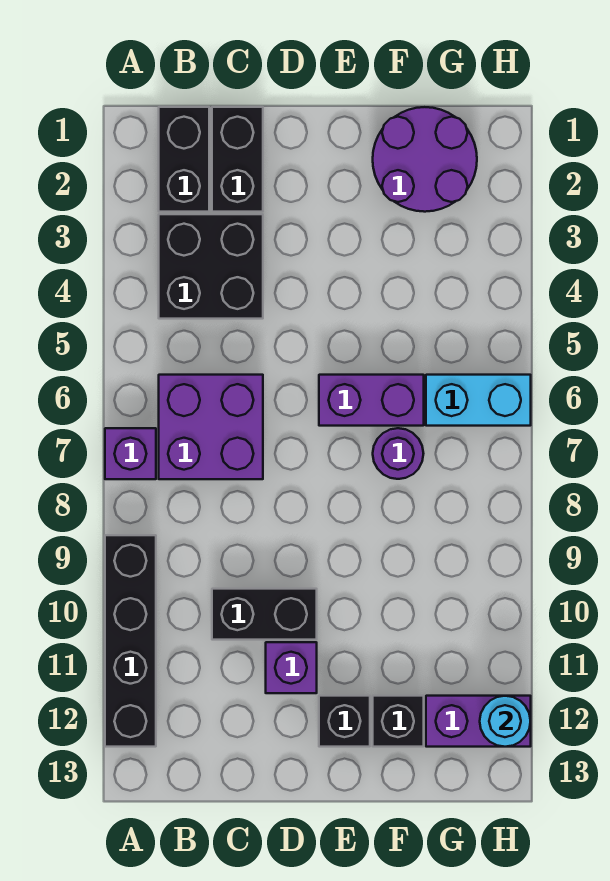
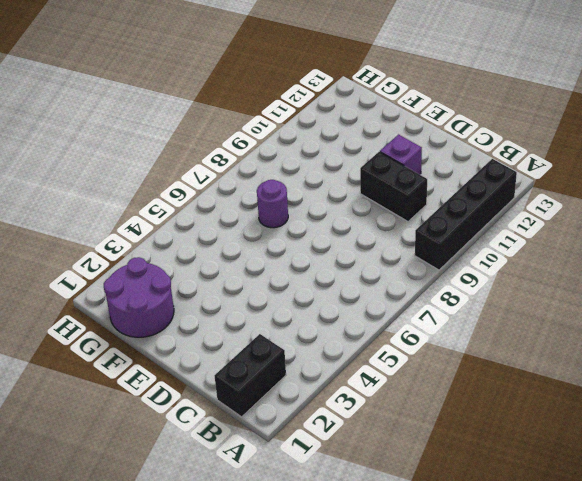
none -> purple brick A7 level 1
none -> black brick B3:C4 level 1
none -> purple brick B6:C7 level 1

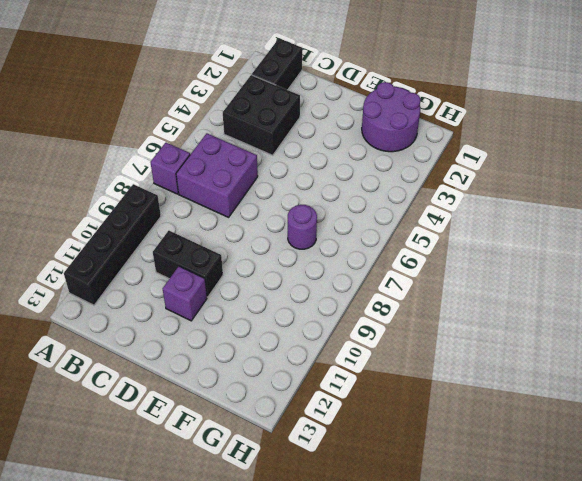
none -> black brick C1:C2 level 1
none -> purple brick E6:F6 level 1
none -> black brick E12 level 1

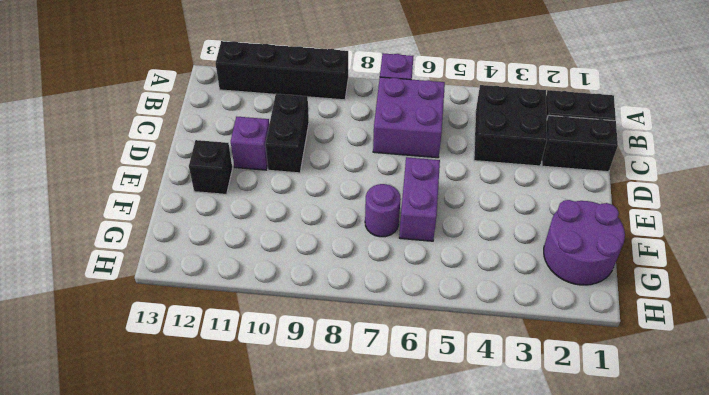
none -> black brick F12 level 1
none -> cyan brick G6:H6 level 1
none -> purple brick G12:H12 level 1

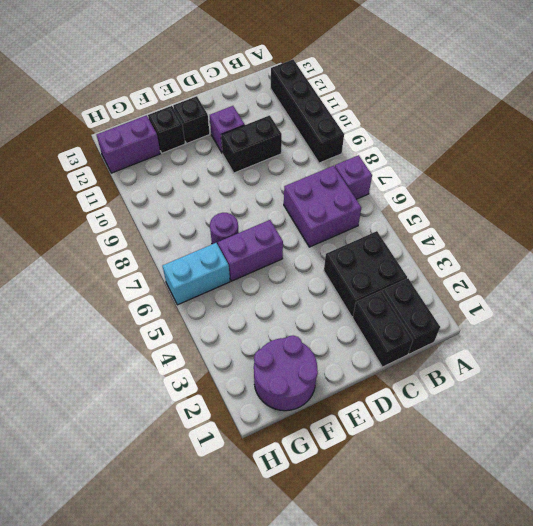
none -> cyan round brick H12 level 2

